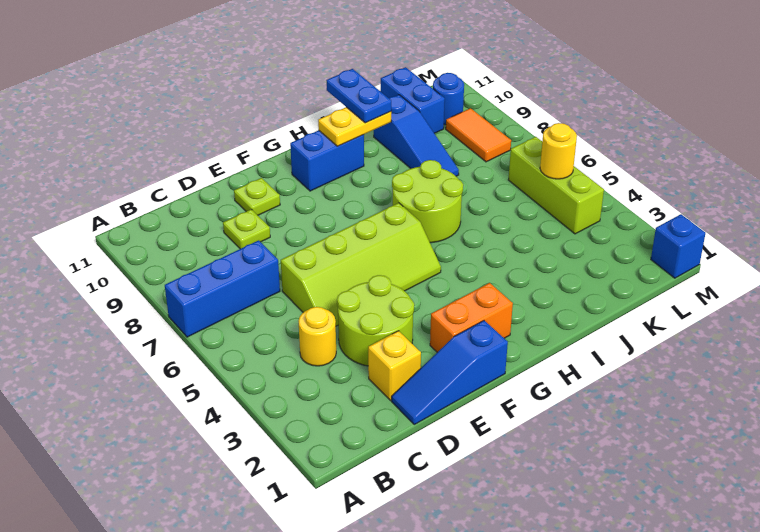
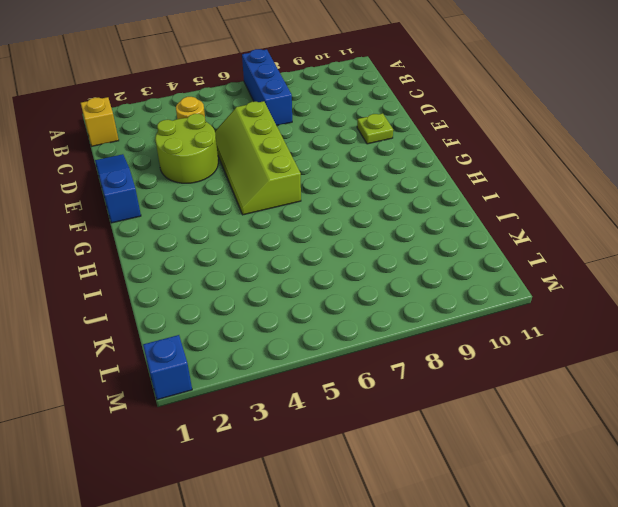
yellow brick B1 level 1 -> yellow brick D2 level 1
none -> lime plate D9 level 1
none -> orange brick F2:G2 level 1
none -> blue brick G10:H10 level 1

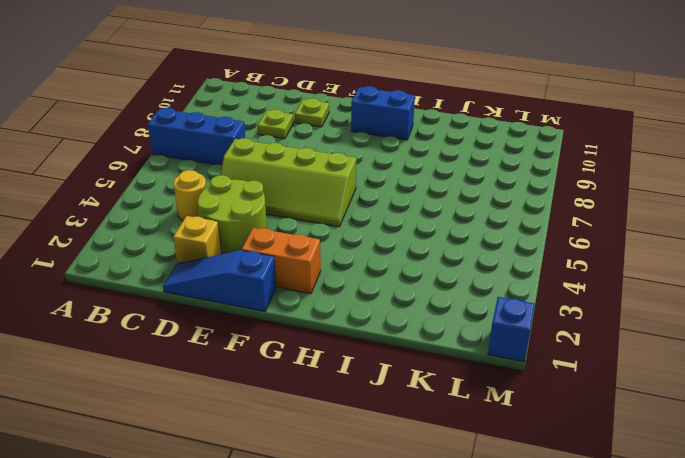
none -> lime round brick H6:I7 level 1
none -> blue slope J8:J10 level 1 top 10
none -> blue brick K10:K11 level 1

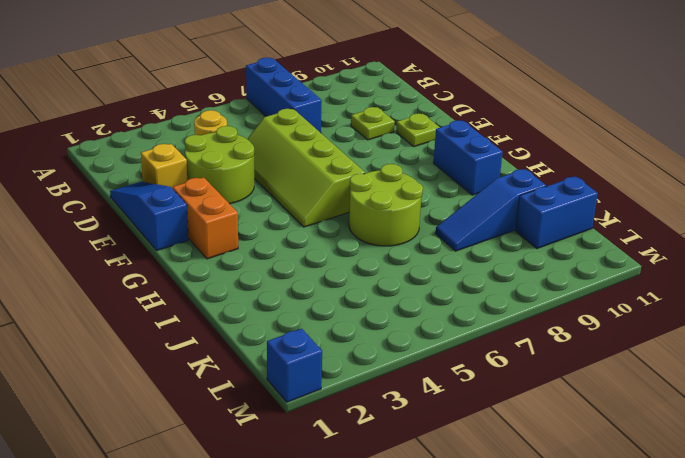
none -> lime brick L4:L6 level 1
none -> orange tile L8:L9 level 1
none -> blue round brick L10 level 1

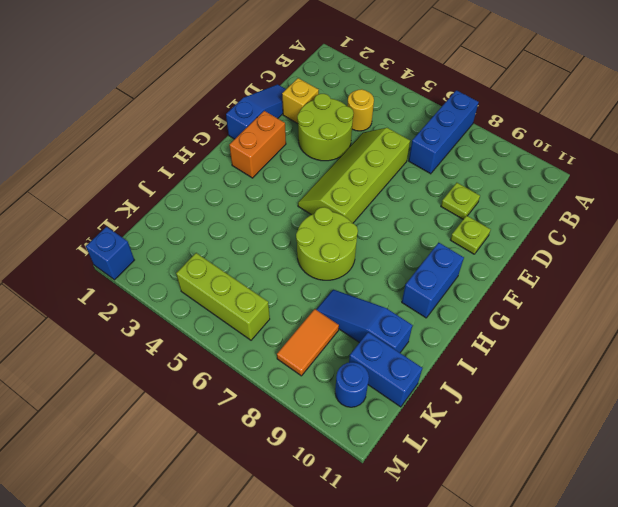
orange tile K8:L8 level 1 -> orange tile L8:L9 level 1
none -> yellow plate H10:I10 level 2
none -> yellow round brick L5 level 2
none -> blue plate I10:I11 level 3

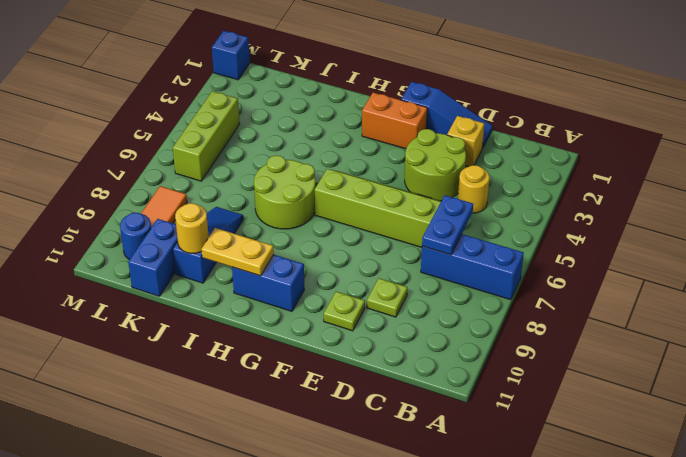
blue plate C6:C7 level 2 -> blue plate I10:I11 level 3
yellow round brick J10 level 2 -> yellow round brick L5 level 2

